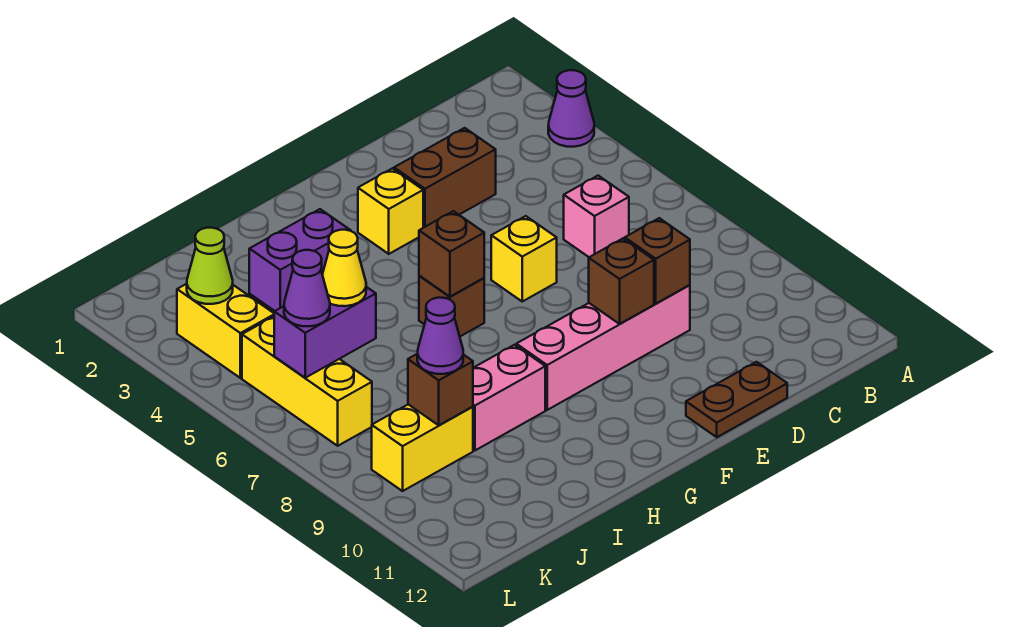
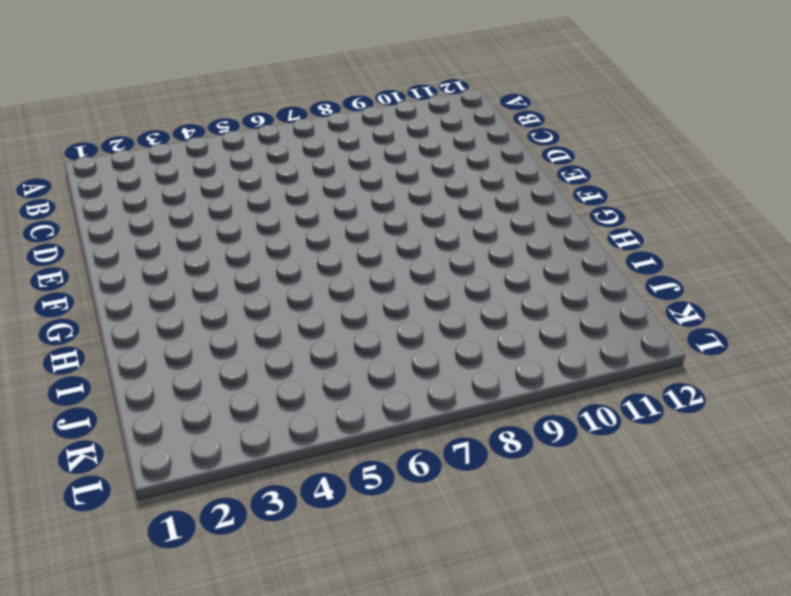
none -> purple cone A3 level 1
none -> pink brick C6 level 1
none -> brown brick D3:E3 level 1

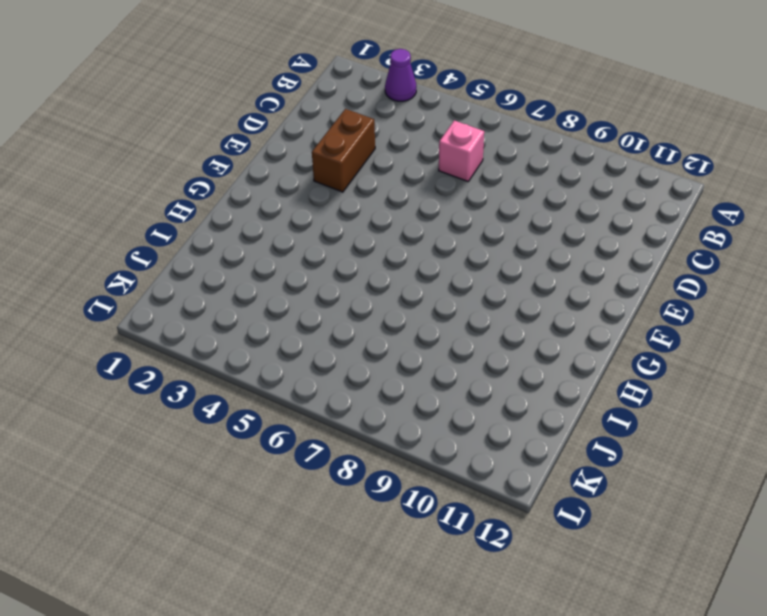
none -> pink brick D9:G9 level 1
none -> brown plate D12:E12 level 1
none -> yellow brick E6 level 1

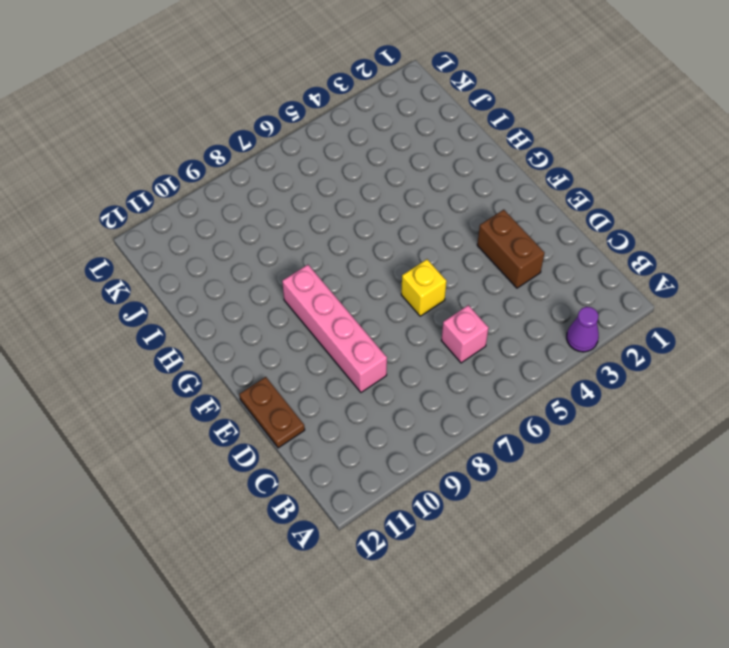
none -> yellow brick F3 level 1
none -> brown brick G6 level 1
none -> purple brick H3:I3 level 1

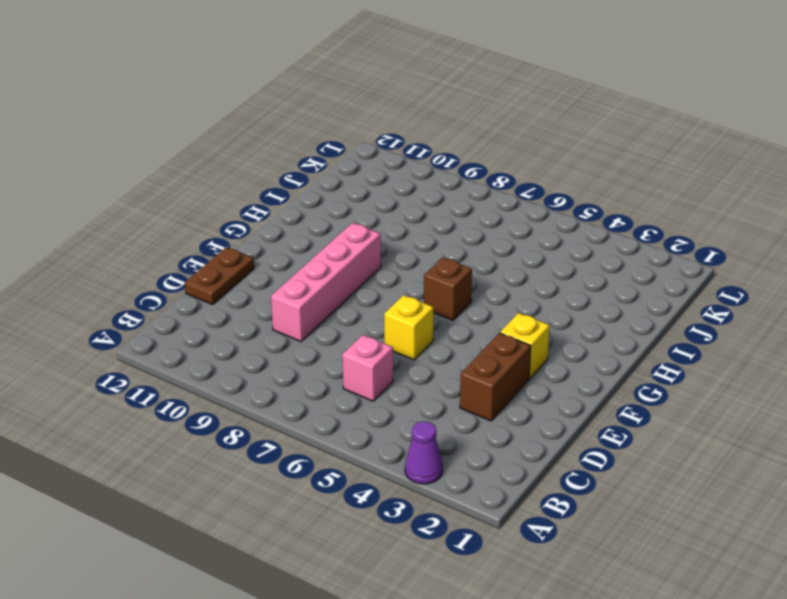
none -> purple brick H3:I3 level 1
none -> pink brick H9:I9 level 1
none -> yellow brick J9:K9 level 1

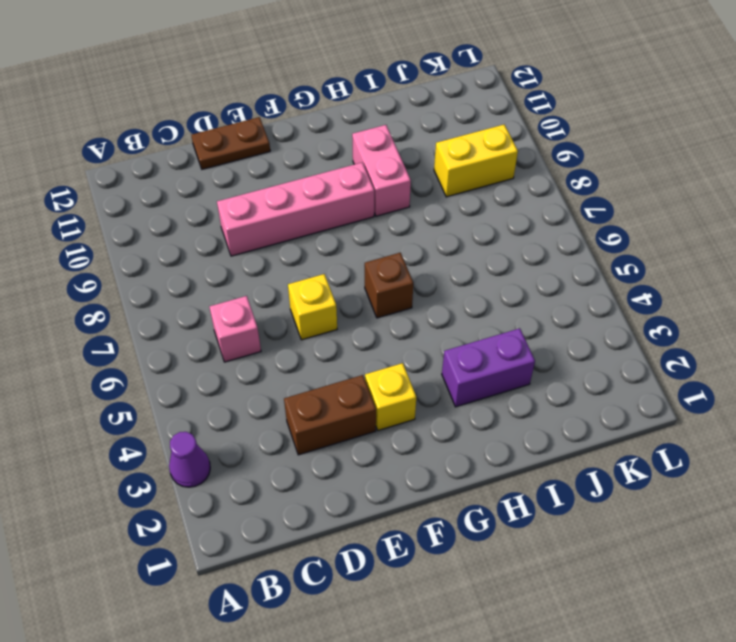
pink brick H9:H10 level 1 -> pink brick H9:I9 level 1
none -> yellow brick K3:K4 level 1
none -> yellow brick K5:K7 level 1
none -> brown brick D9 level 2

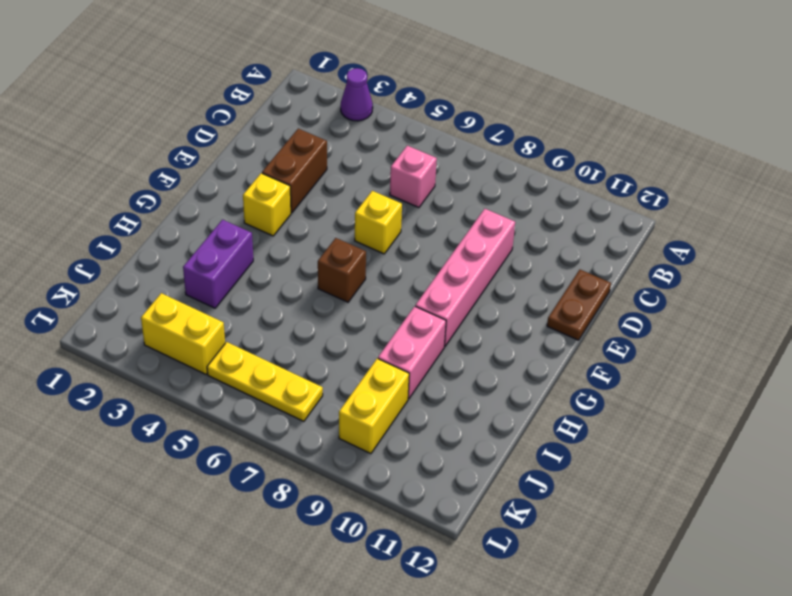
yellow plate K5:K7 level 1 -> yellow brick K5:K7 level 1
none -> brown brick D9 level 2
none -> brown brick E9 level 2
none -> brown brick G6 level 2

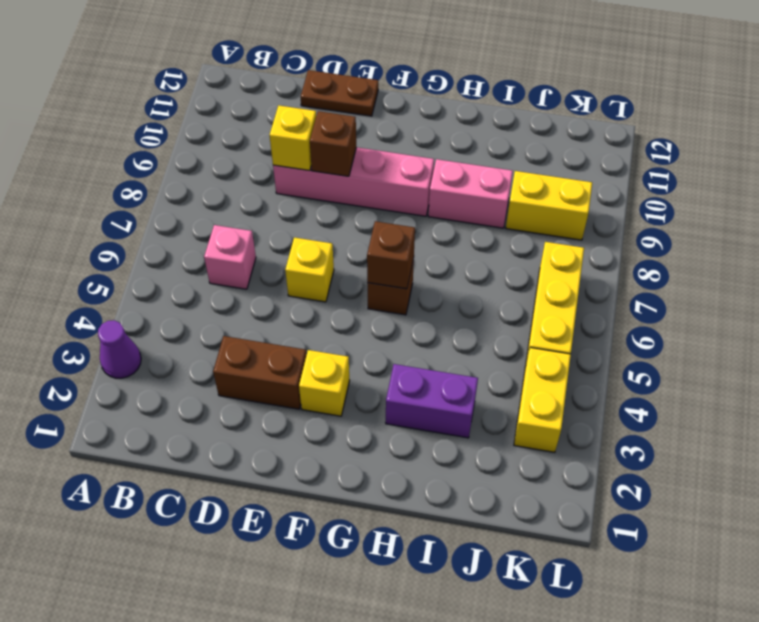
yellow brick D9 level 2 -> brown brick D9 level 2
none -> purple brick J6:K6 level 2
none -> brown brick J9 level 2
none -> lime cone K3 level 2

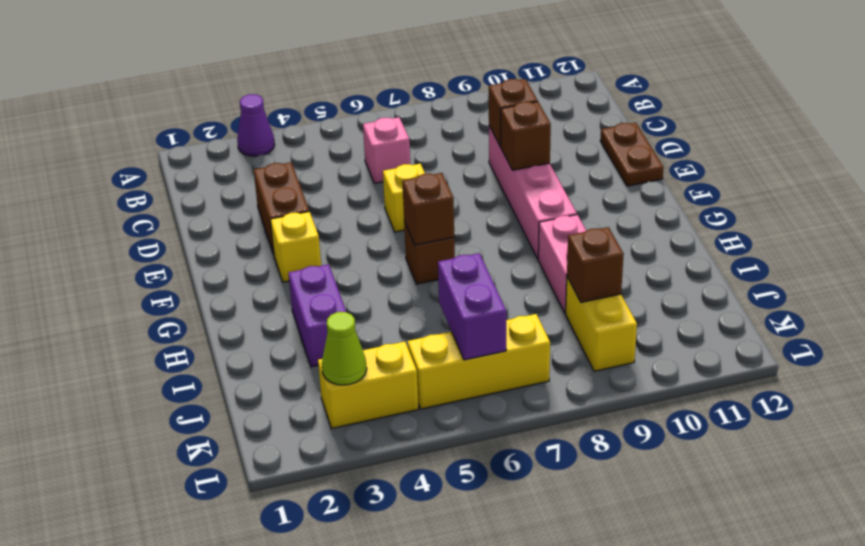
none -> yellow cone J6 level 3
none -> purple cone J9 level 3
none -> purple cone K6 level 3

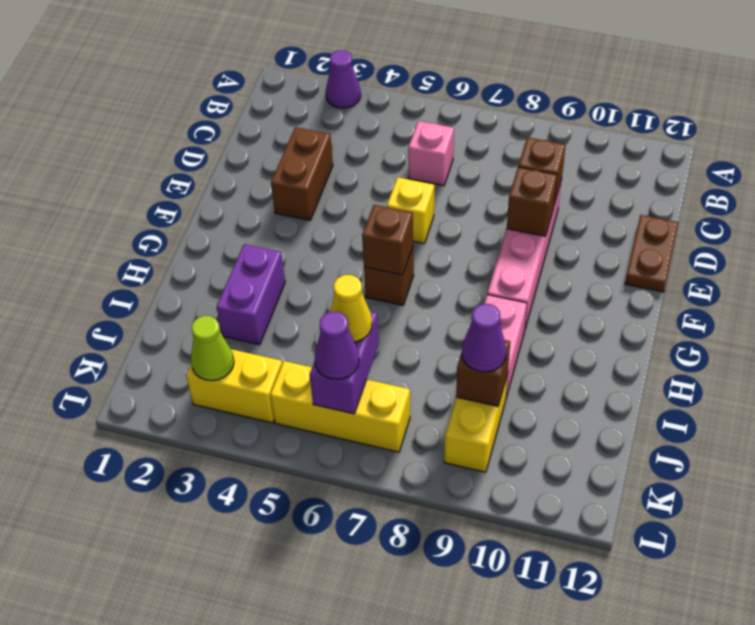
none -> yellow brick F3 level 1

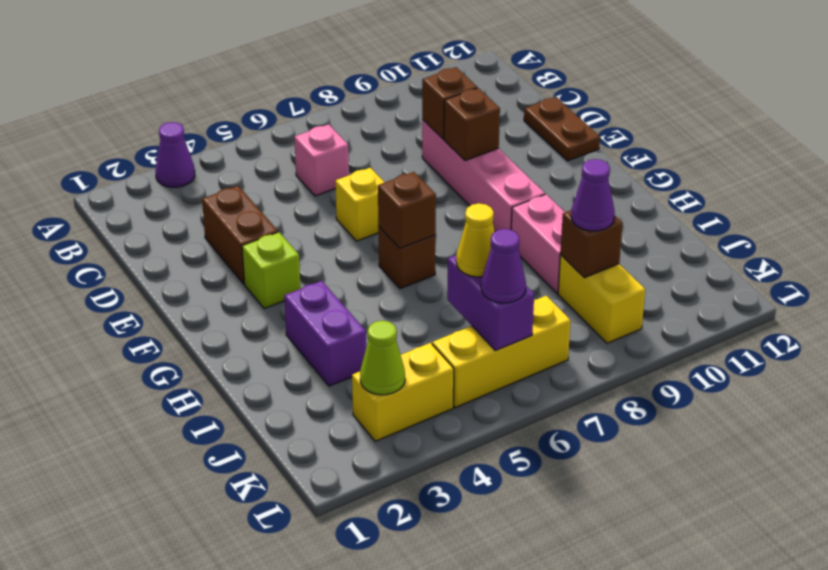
lime brick F3 level 1 -> yellow brick F3 level 1

